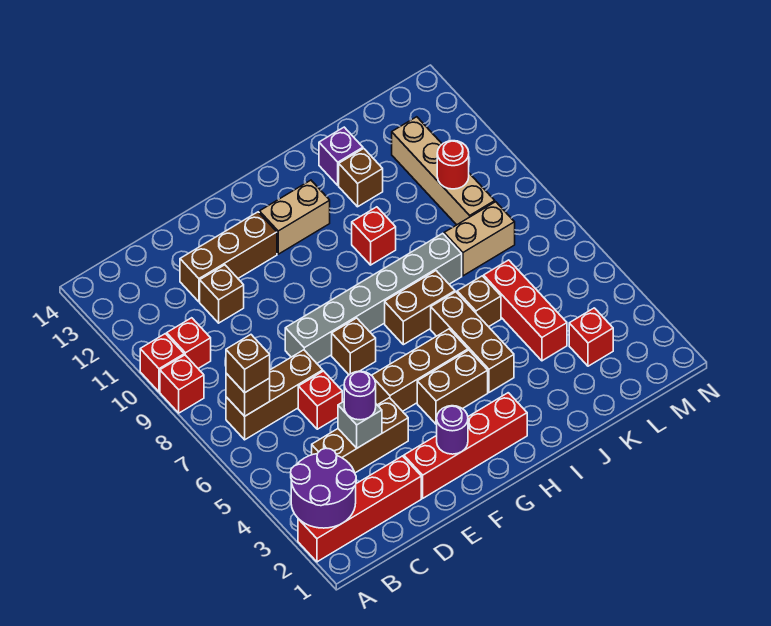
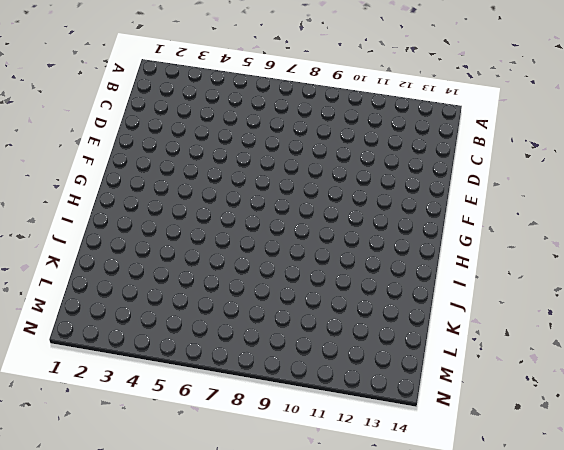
none -> red brick A2:D2 level 1
none -> red brick A9 level 1
none -> red brick A10 level 1
none -> brown brick B7:D7 level 1

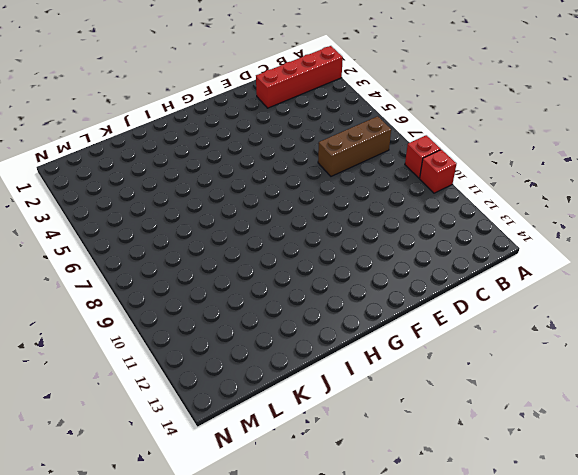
none -> red brick B10 level 1
none -> brown brick C4:E4 level 1
none -> red brick D6 level 1
none -> brown brick D11 level 1

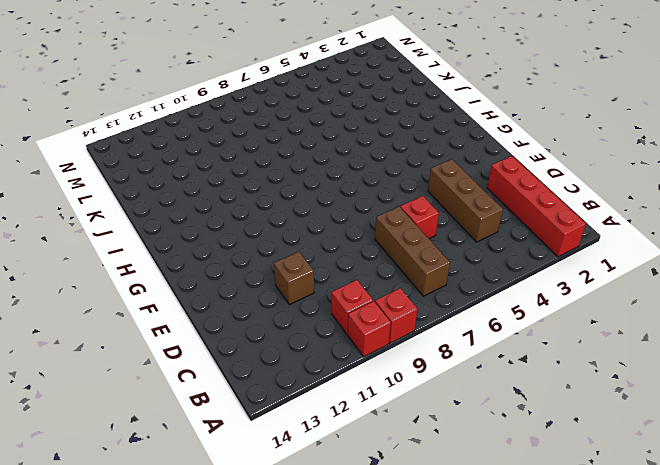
none -> brown brick D12:F12 level 1
none -> red brick E2:H2 level 1
none -> grey brick E8:J8 level 1
none -> brown brick F5:H5 level 1

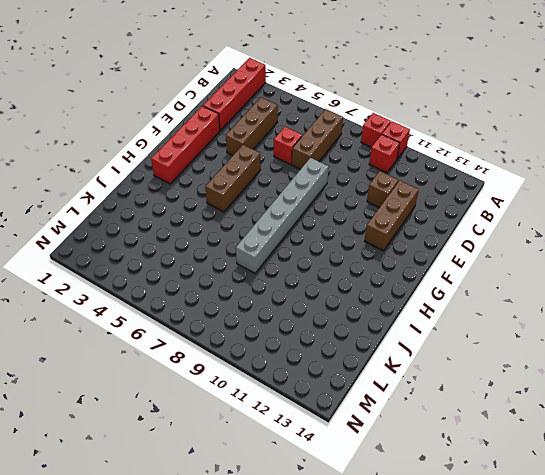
none -> brown brick F7 level 1
none -> brown brick G4:H4 level 1
none -> tan brick G12:H12 level 1
none -> brown brick H7:I7 level 1

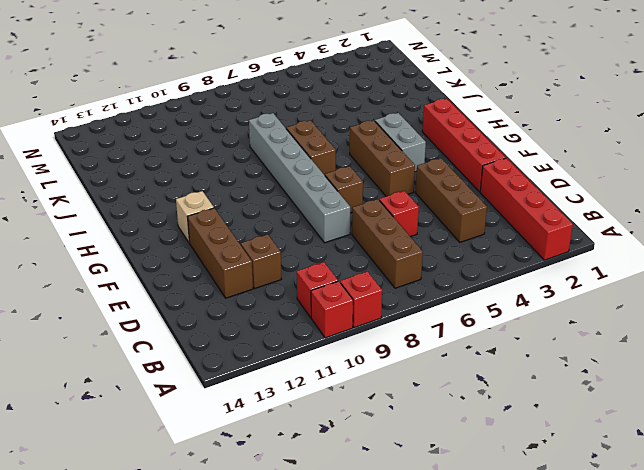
grey brick G4:H4 level 1 -> brown brick G4:H4 level 1
tan brick G12 level 1 -> tan brick G12:H12 level 1
none -> brown brick I4:I6 level 1
none -> red brick I10 level 1
none -> brown brick J6 level 1
none -> brown brick J12 level 1

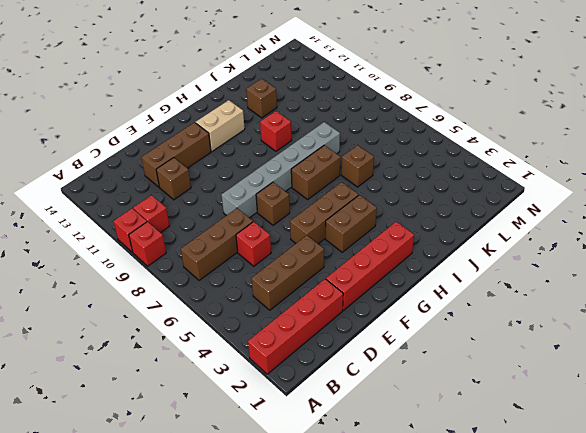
none -> brown brick I4:I6 level 1
none -> purple brick J13 level 1
none -> red brick K4:K6 level 1
none -> tan brick K8:L8 level 1

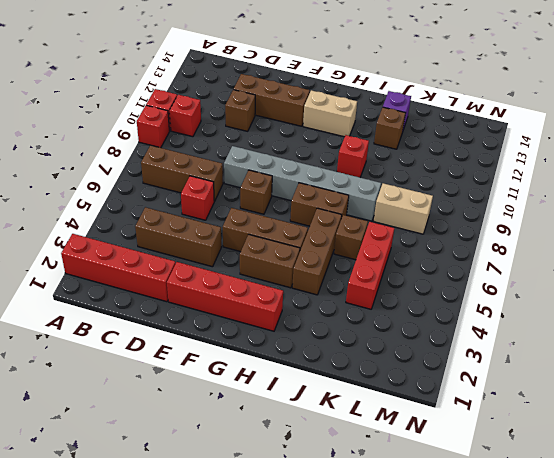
none -> red brick L3 level 1
none -> tan brick L9:L12 level 1
none -> purple round brick A2:B3 level 2
none -> brown brick B7 level 2

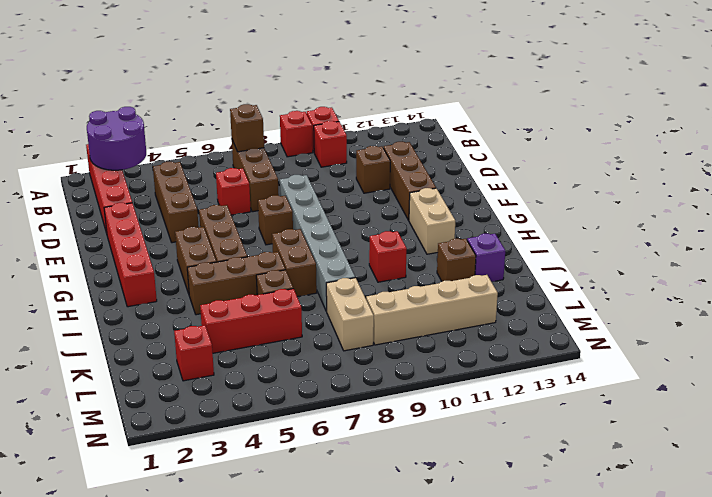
none -> grey brick D4 level 2
none -> purple round brick F2 level 2
none -> red round brick L10 level 2
none -> brown brick B7 level 3

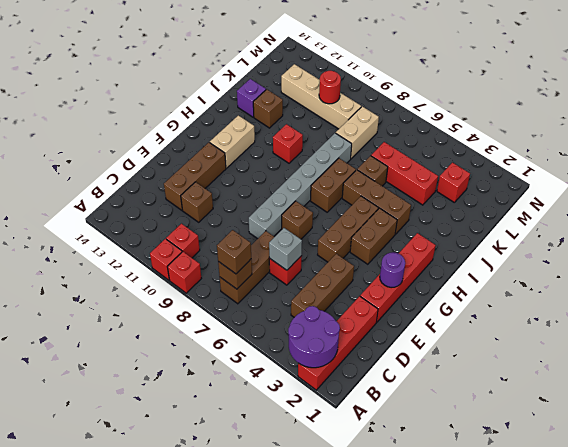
grey brick D6 level 2 -> grey brick D4 level 2
none -> purple round brick D4 level 3

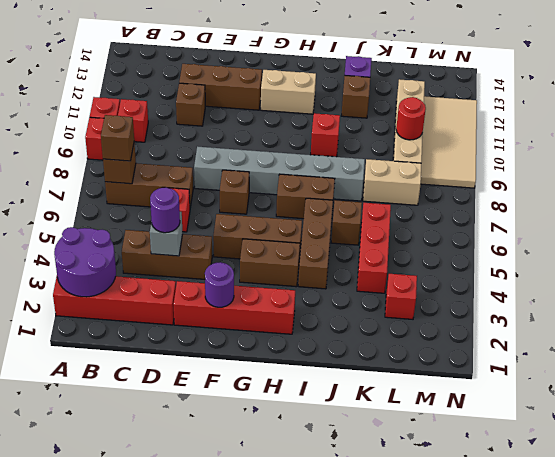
tan tile M9:N12 level 1 -> none

